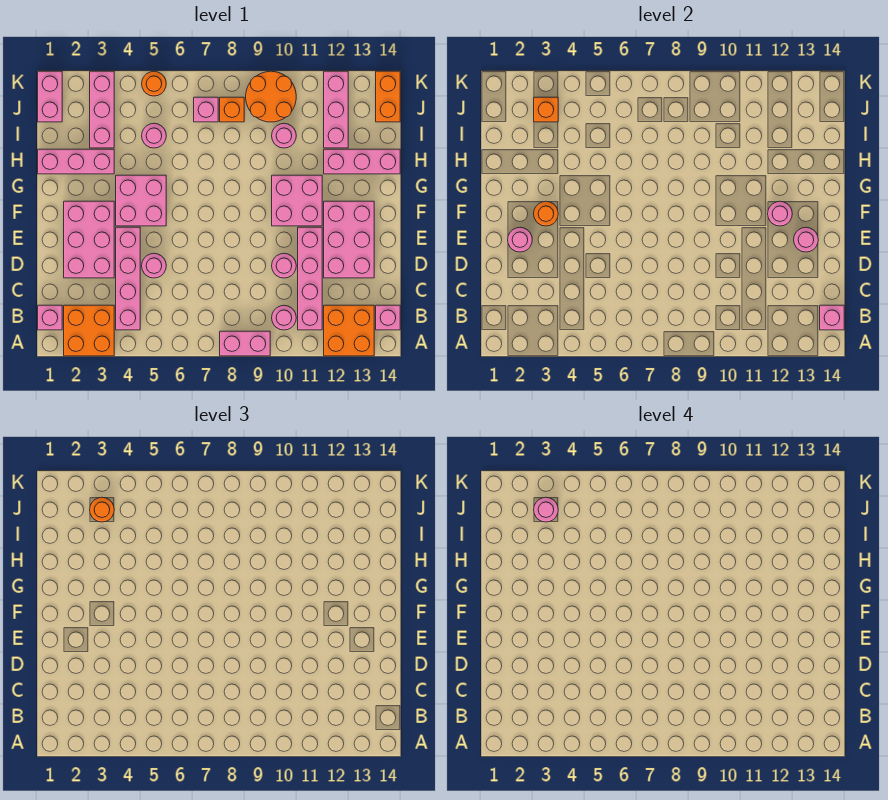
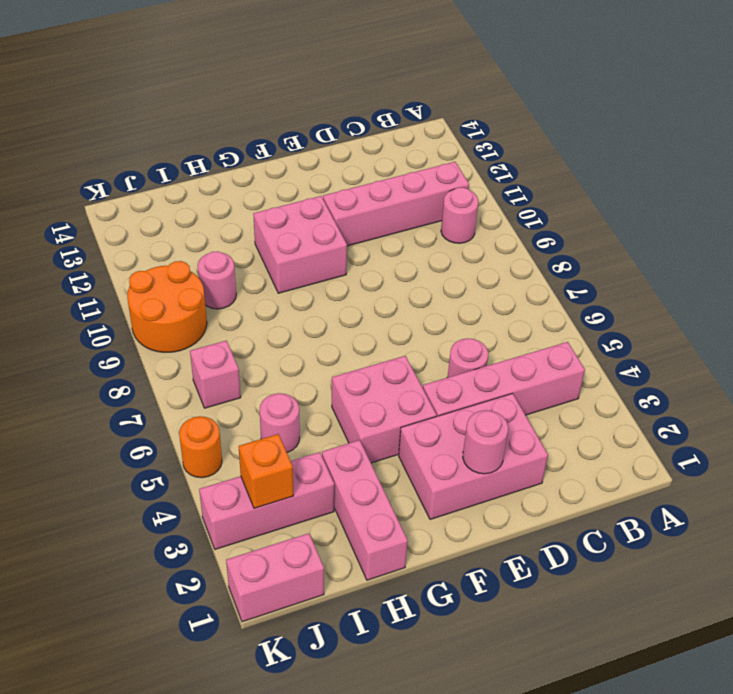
none -> orange brick A2:B3 level 1
none -> pink brick A8:A9 level 1
none -> orange brick A12:B13 level 1
none -> pink brick B1 level 1

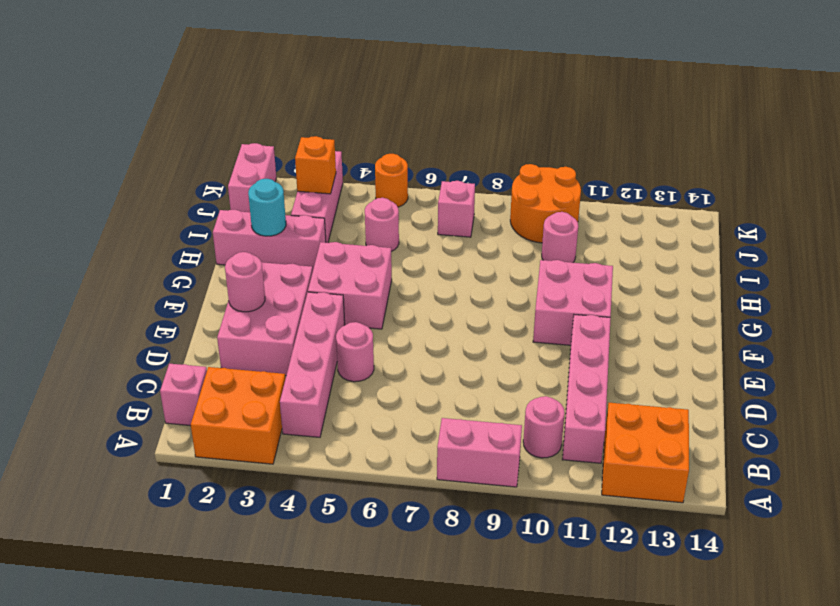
cyan round brick H2 level 2 -> none
none -> pink brick B14 level 1
none -> pink round brick D10 level 1
none -> pink brick D12:F13 level 1
none -> pink brick H12:H14 level 1

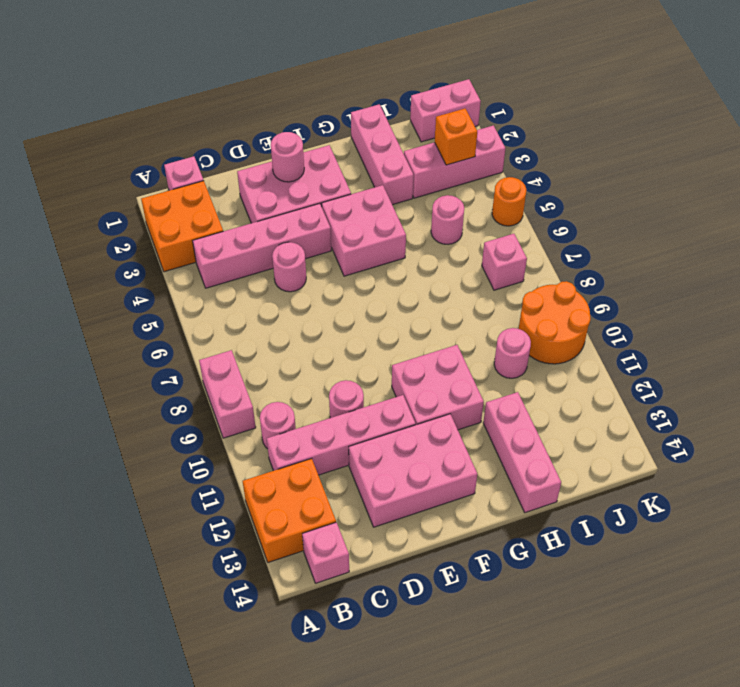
none -> pink brick I12:K12 level 1
none -> orange brick J8 level 1
none -> orange brick J14:K14 level 1
none -> pink brick B14 level 2

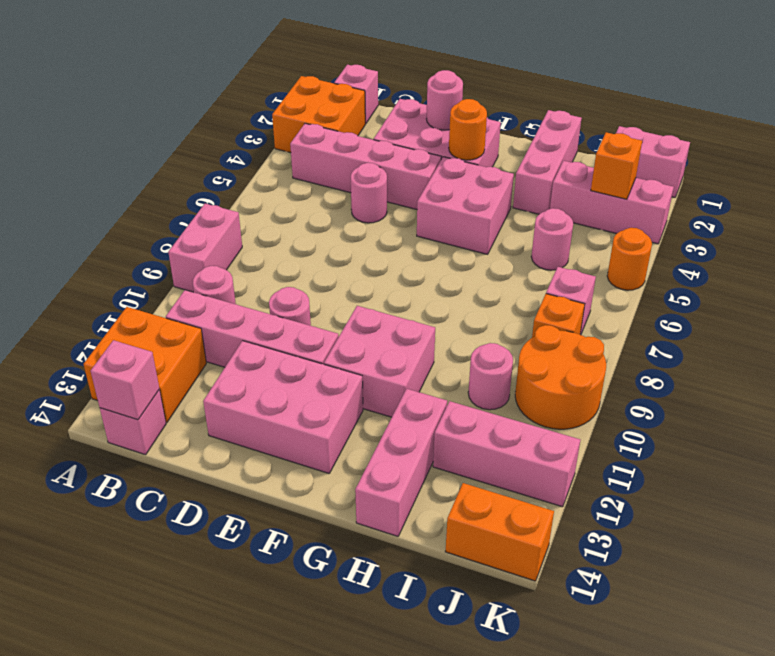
none -> pink round brick E13 level 2
none -> pink round brick F12 level 2
none -> orange round brick J3 level 3
none -> pink round brick J3 level 4

